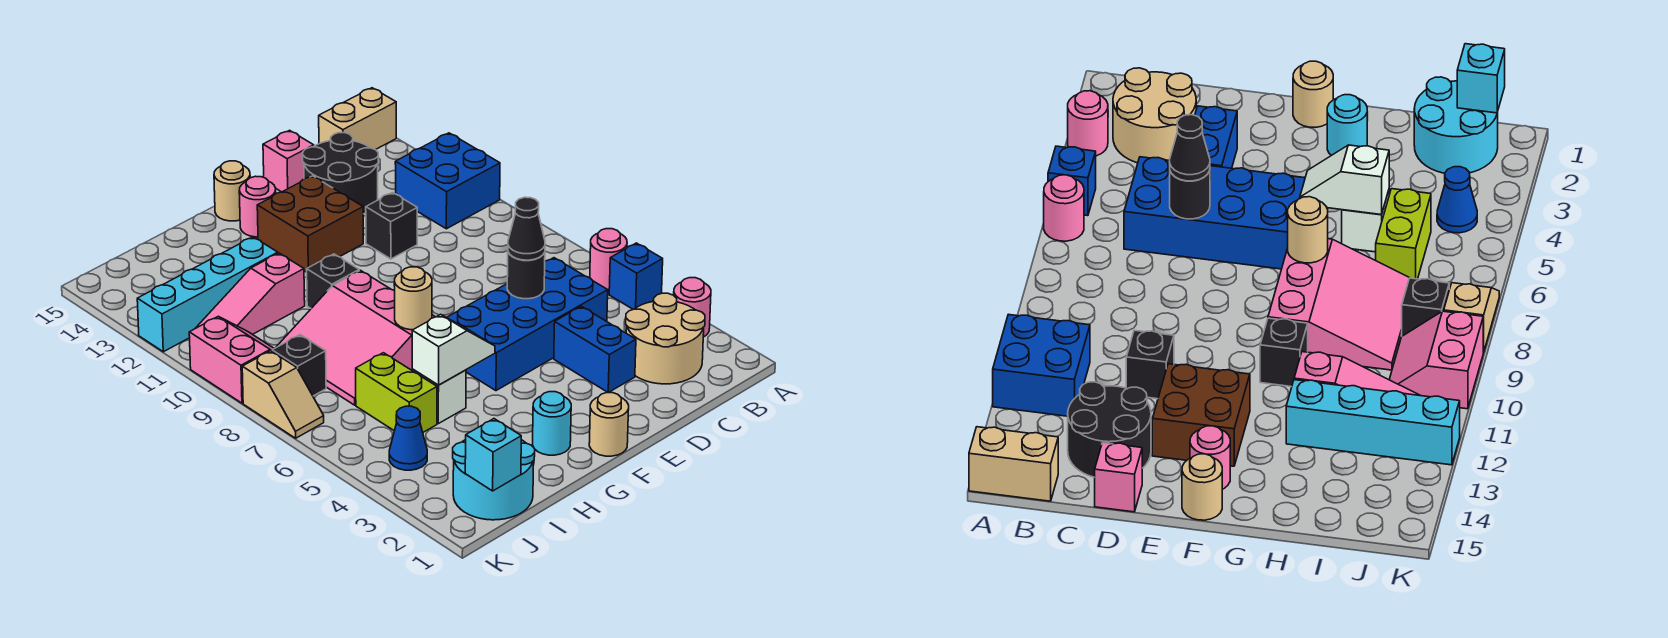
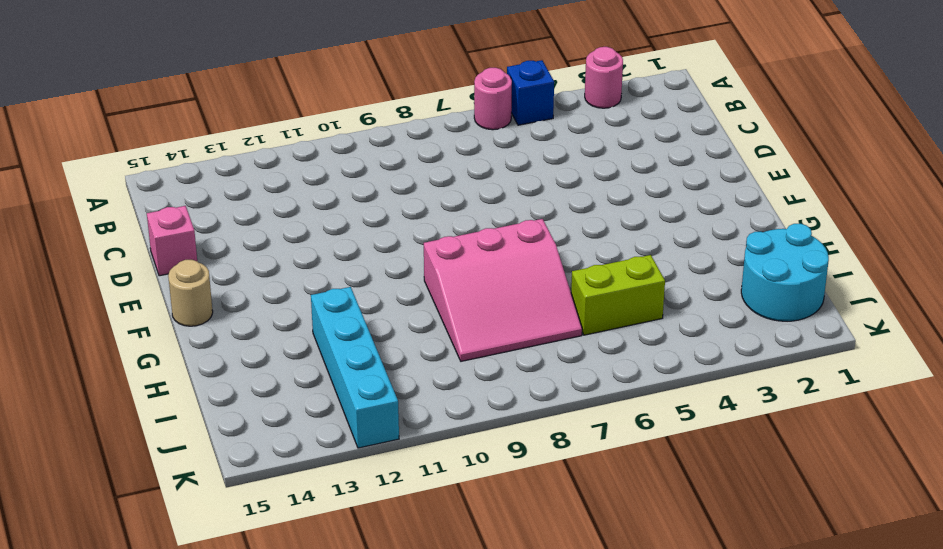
none -> blue brick A11:B12 level 1
none -> tan brick A15:B15 level 1
none -> tan round brick B2:C3 level 1
none -> blue brick C5:F6 level 1

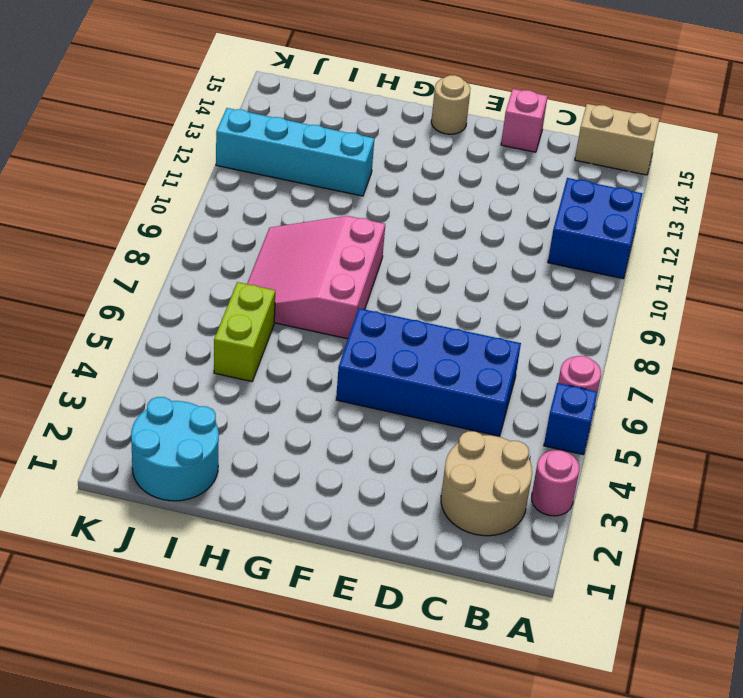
none -> black round brick C13:D14 level 1
none -> blue brick D3:D4 level 1
none -> black brick D11 level 1
none -> brown brick E12:F13 level 1

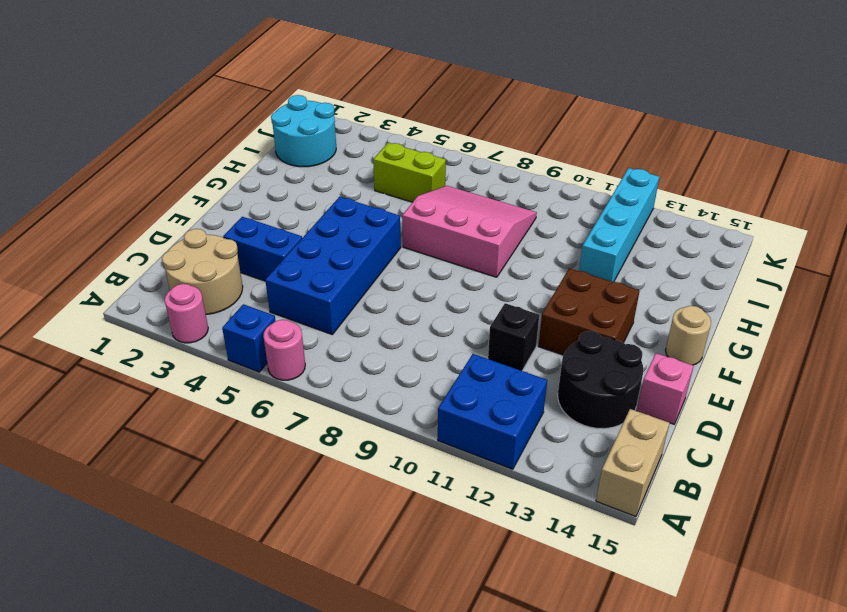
none -> tan round brick F1 level 1
none -> pink round brick F14 level 1
none -> cyan round brick G2 level 1
none -> black brick G10 level 1

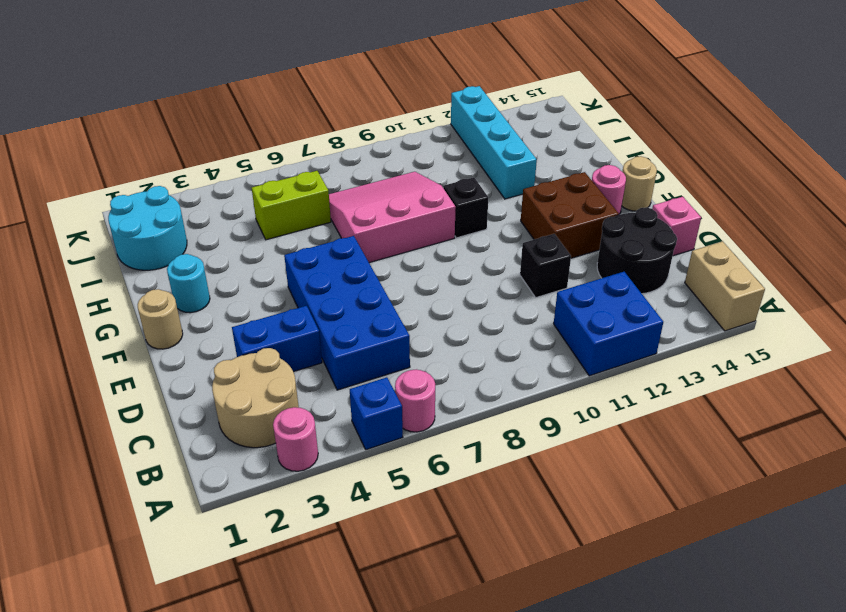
none -> white brick H5 level 1
none -> pink slope H11:J11 level 1 top H
none -> blue cone J4 level 1
none -> black brick J8 level 1

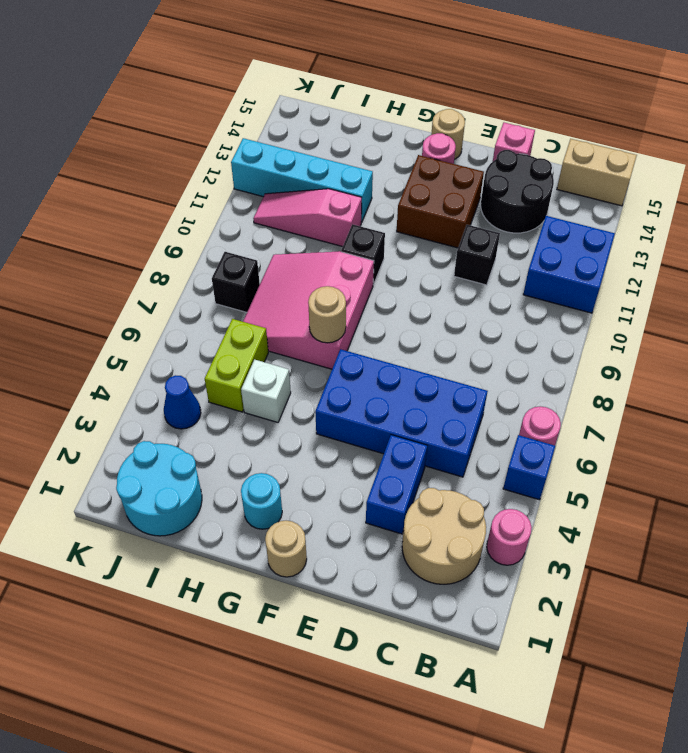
none -> pink slope J9:K10 level 1 top K
none -> tan slope K7:K8 level 1 top 8
none -> black round brick D6 level 2
none -> white slope G5:H5 level 2 top H

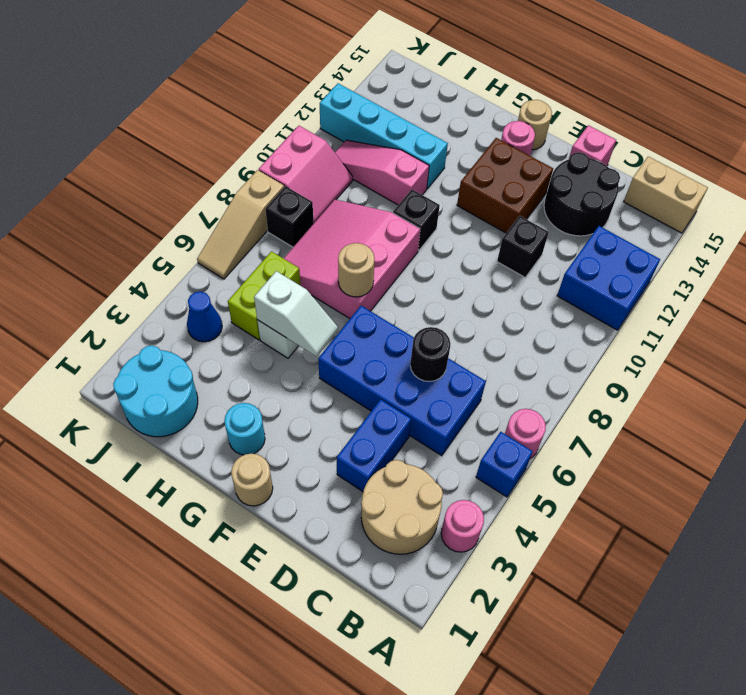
tan slope K6:K8 level 1 top 8 -> tan slope K7:K8 level 1 top 8
none -> cyan brick J1 level 2
none -> black cone D6 level 3

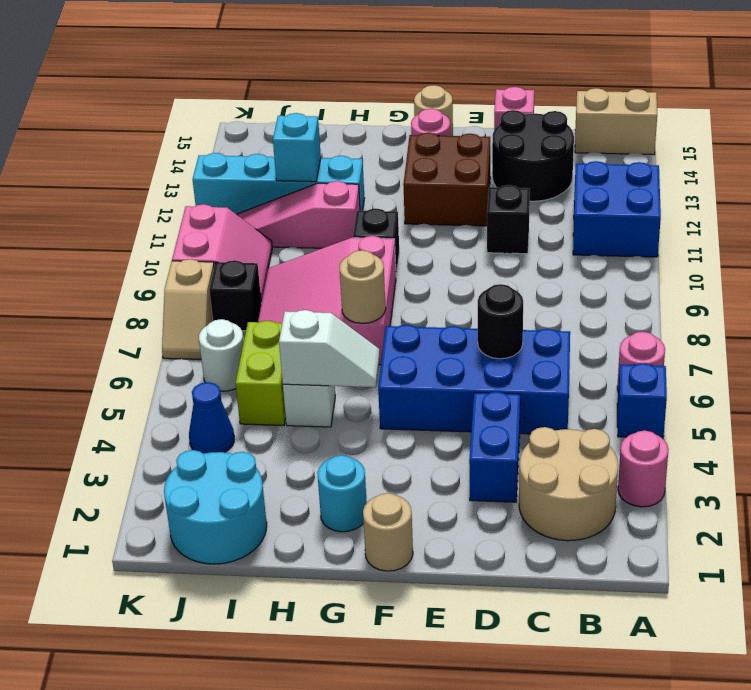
cyan brick I12 level 2 -> cyan brick J1 level 2
white round brick J6 level 1 -> none
none -> black cone D6 level 3

